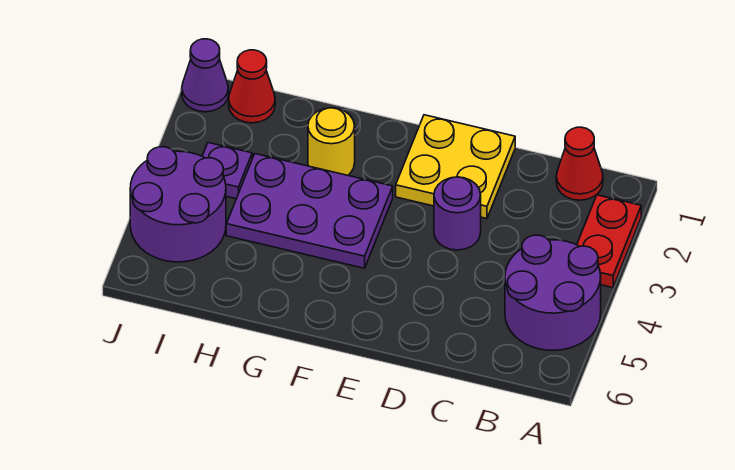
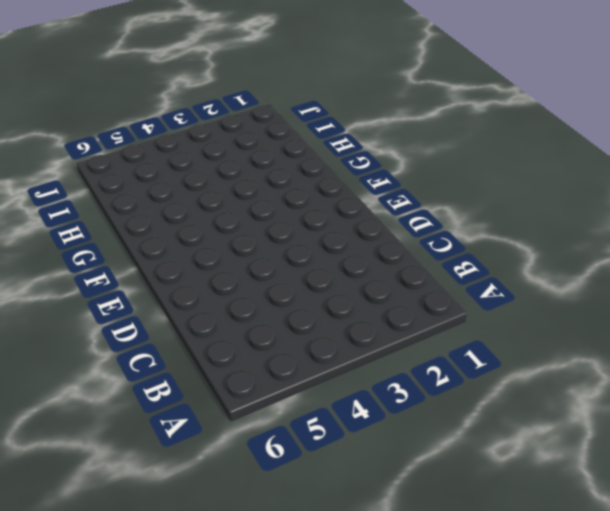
none -> red plate A2:A3 level 1
none -> purple round brick A4:B5 level 1

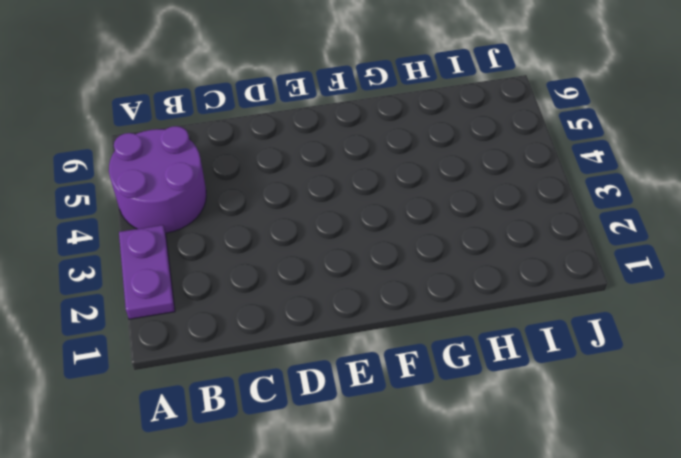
purple plate A2:A3 level 1 -> red plate A2:A3 level 1
none -> red cone B1 level 1
none -> yellow plate D1:E2 level 1

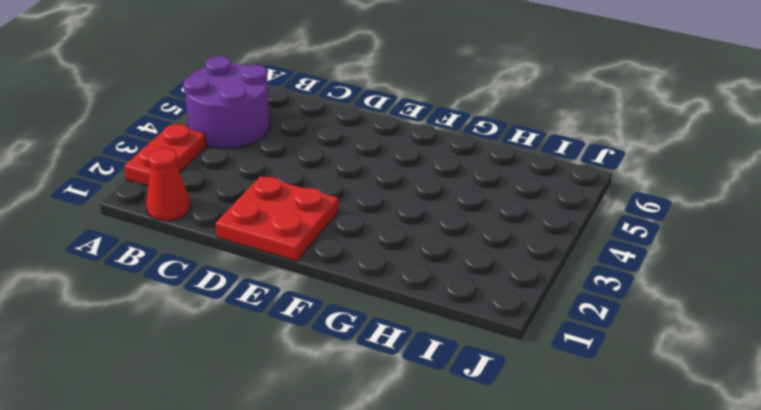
red plate D1:E2 level 1 -> yellow plate D1:E2 level 1
none -> purple round brick D3 level 1
none -> purple plate F3:H4 level 1

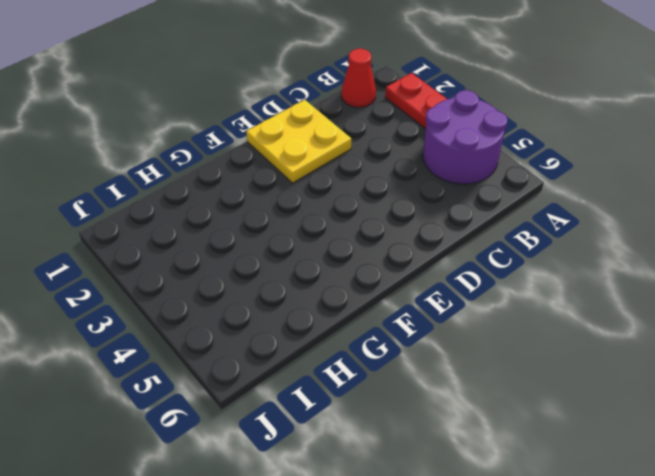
none -> purple round brick D3 level 1
none -> purple plate F3:H4 level 1

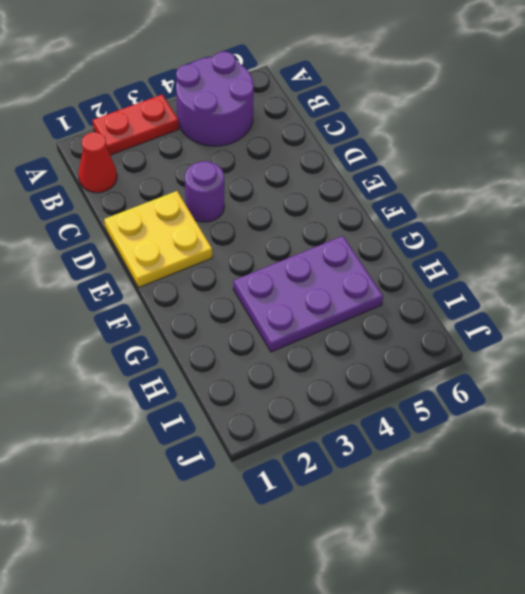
purple plate G3:H5 level 1 -> purple plate F3:H4 level 1
none -> yellow round brick G2 level 1
none -> red cone I1 level 1

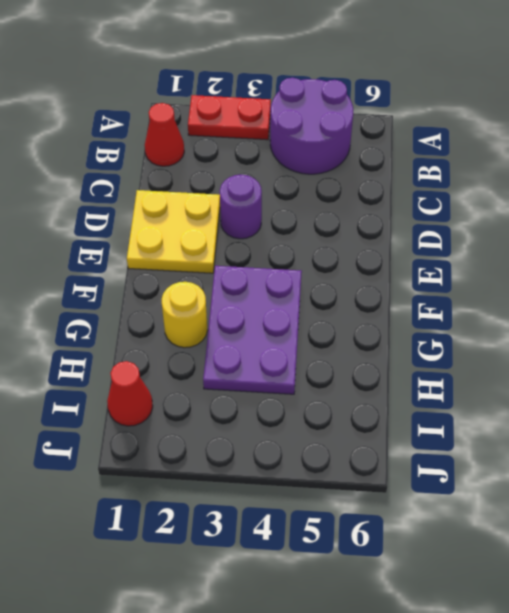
none -> purple plate I3 level 1
none -> purple round brick I4:J5 level 1

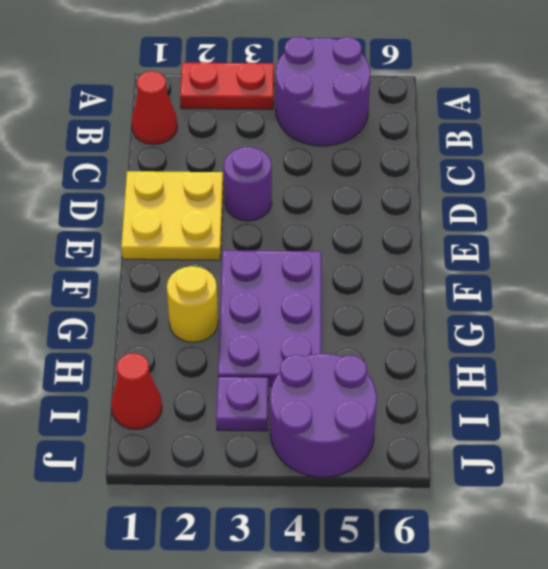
none -> purple cone J1 level 1

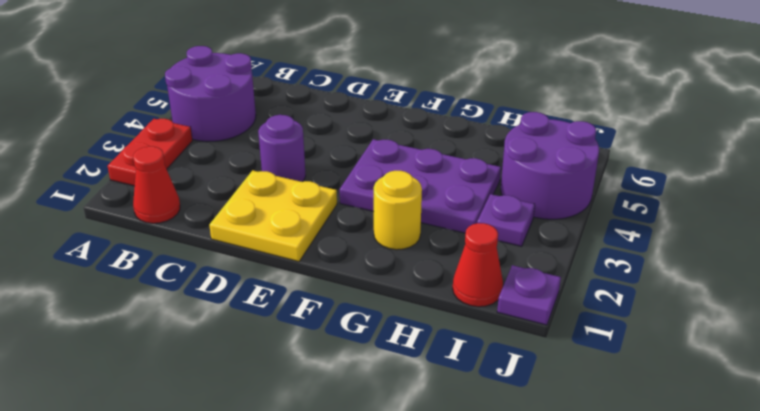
purple plate J1 level 1 -> purple cone J1 level 1

